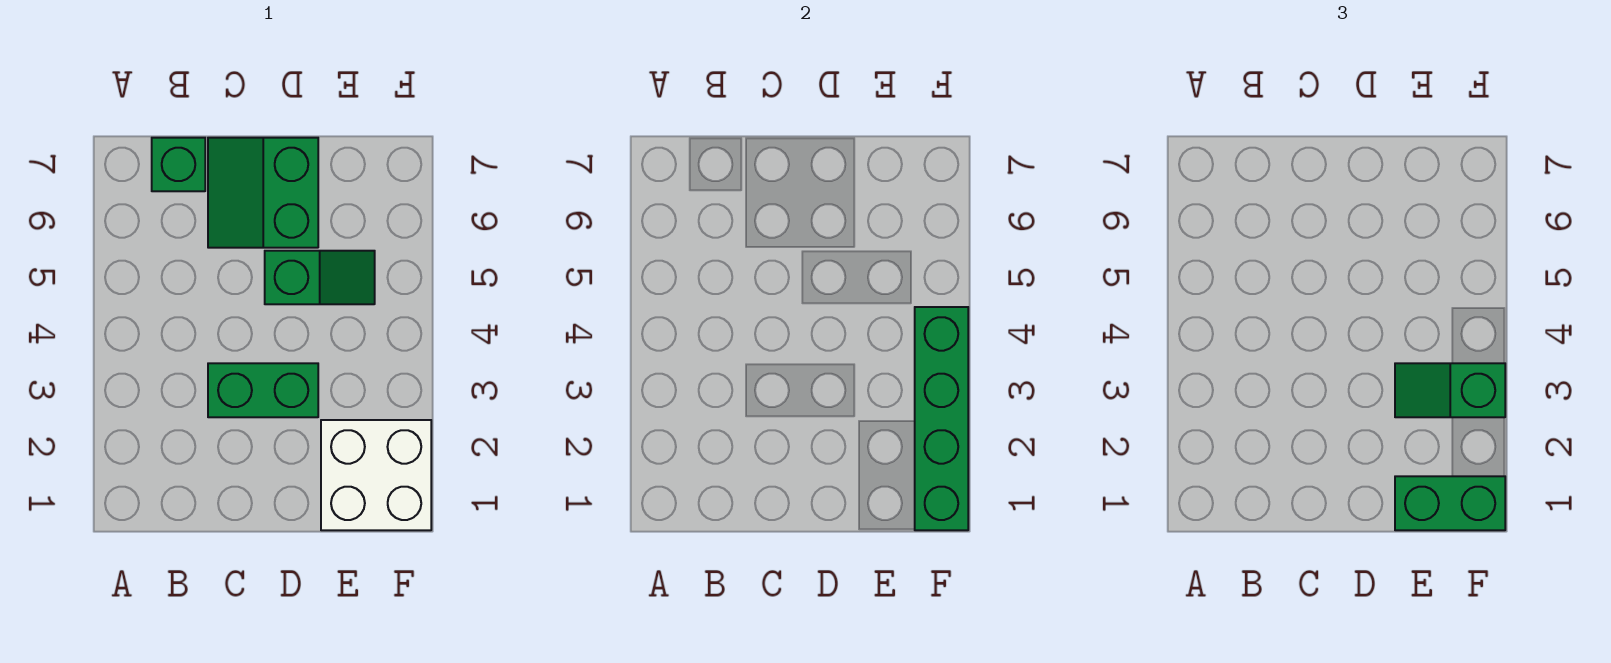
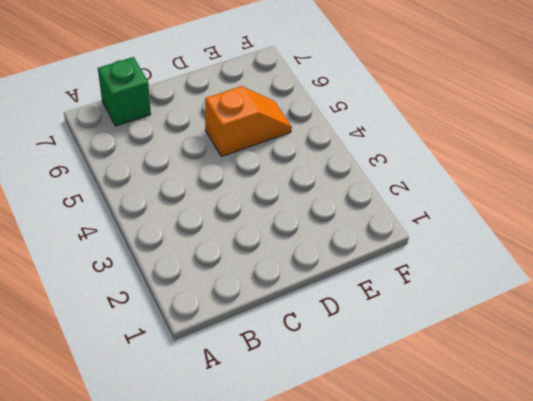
orange slope D5:E5 level 1 top D -> green slope D5:E5 level 1 top D
none -> green brick C3:D3 level 1
none -> green slope C6:D7 level 1 top D

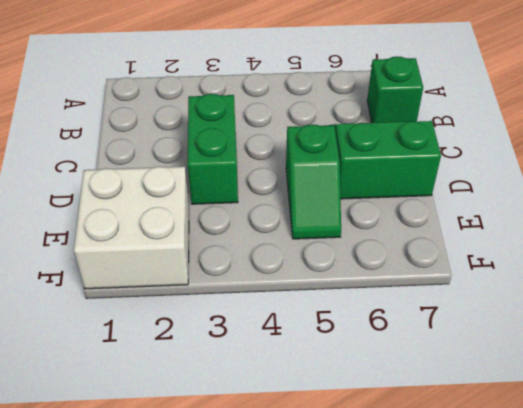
none -> green brick F1:F4 level 2
none -> green brick E1:F1 level 3

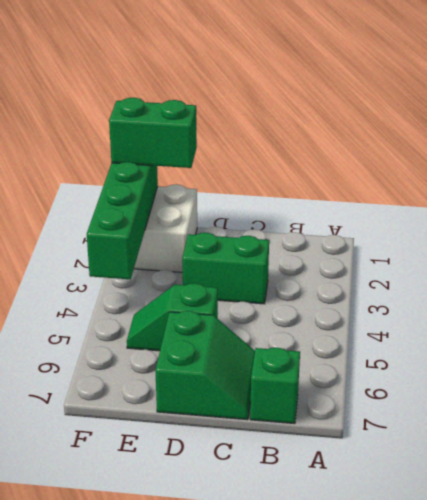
none -> green slope E3:F3 level 3 top F

